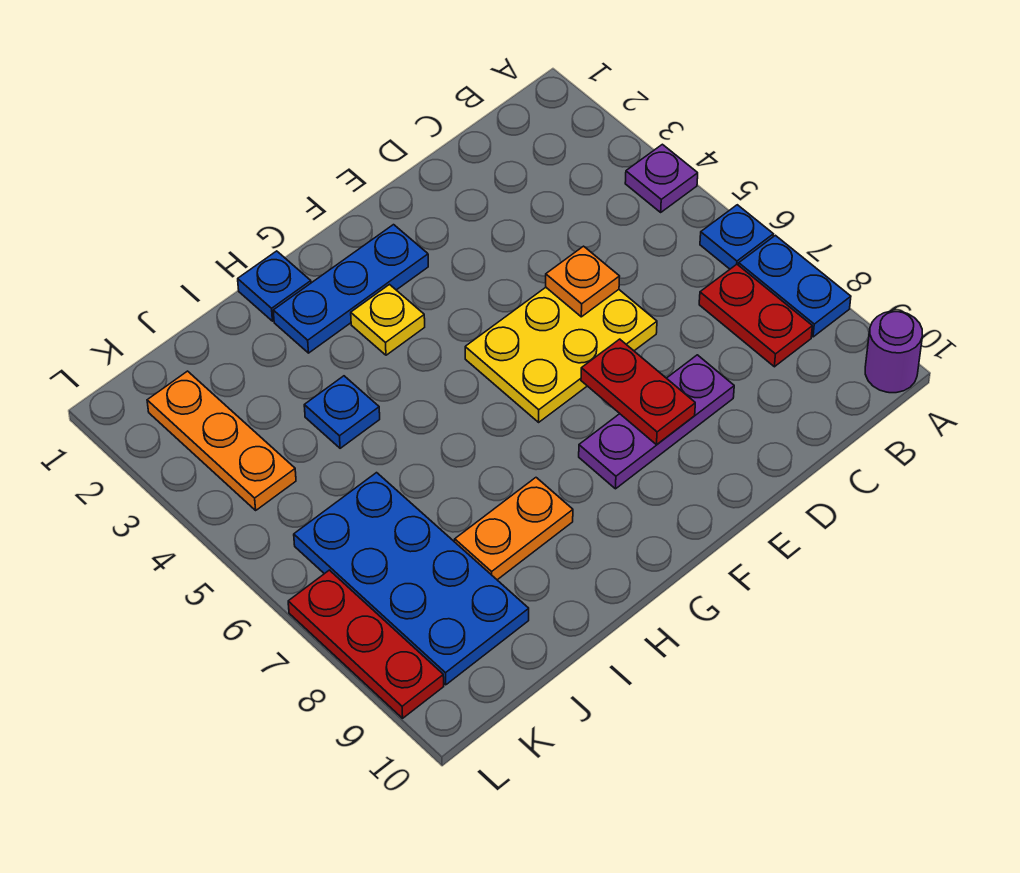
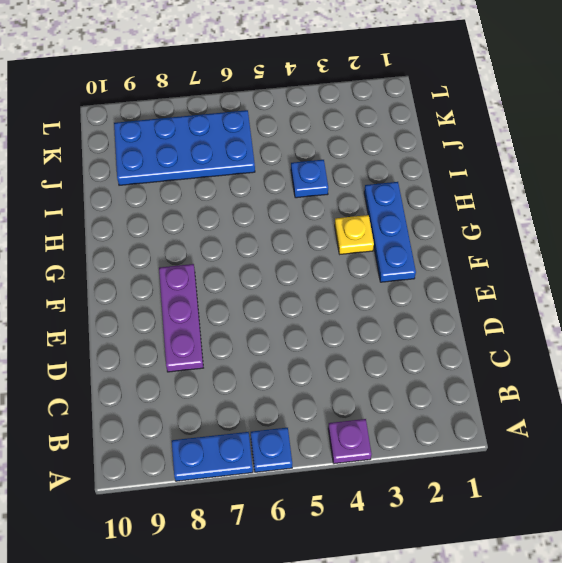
none -> purple round brick A10 level 1
none -> red plate B7:B8 level 1
none -> yellow plate D5:F6 level 1

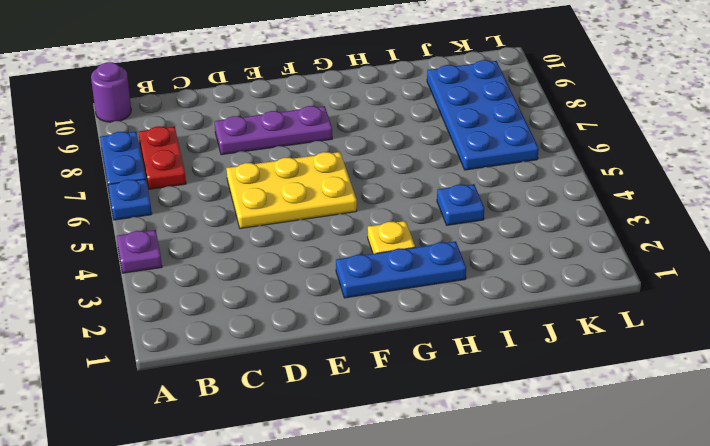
none -> blue plate H1 level 1
none -> orange plate H8:I8 level 1
none -> orange plate K2:K4 level 1

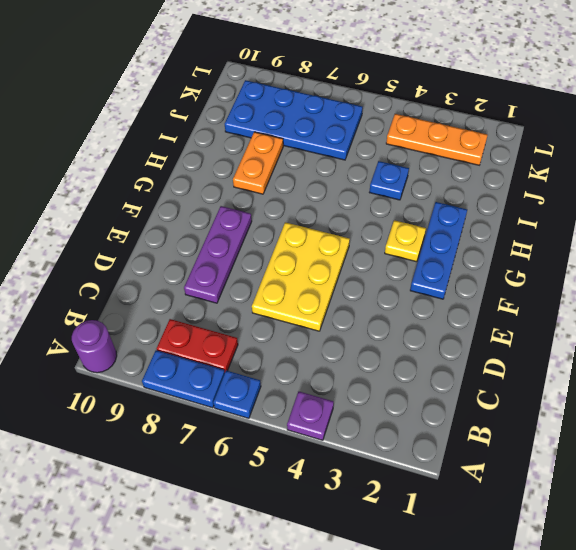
none -> blue plate H1 level 1
none -> red plate L7:L9 level 1
none -> orange plate D5 level 2

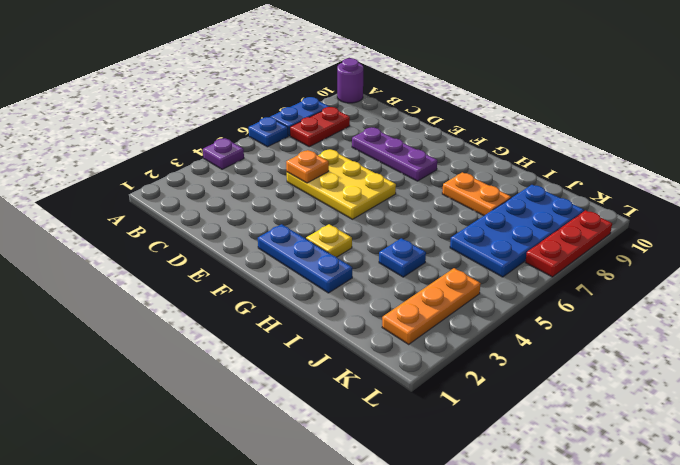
none -> blue plate H1 level 1
none -> red plate E7:E8 level 2

